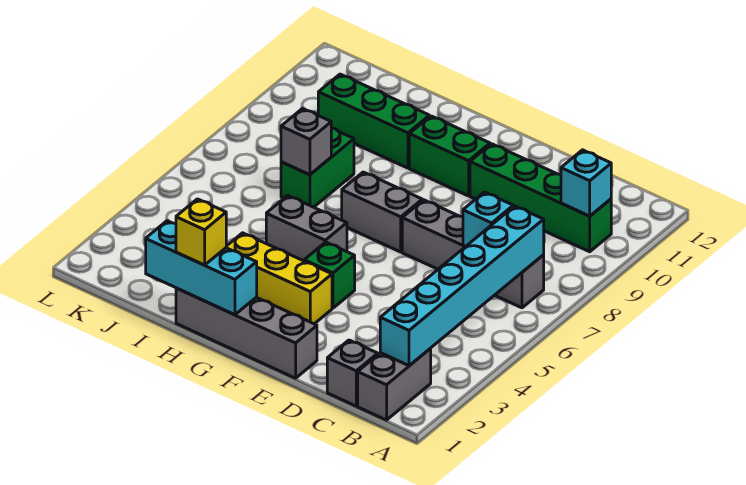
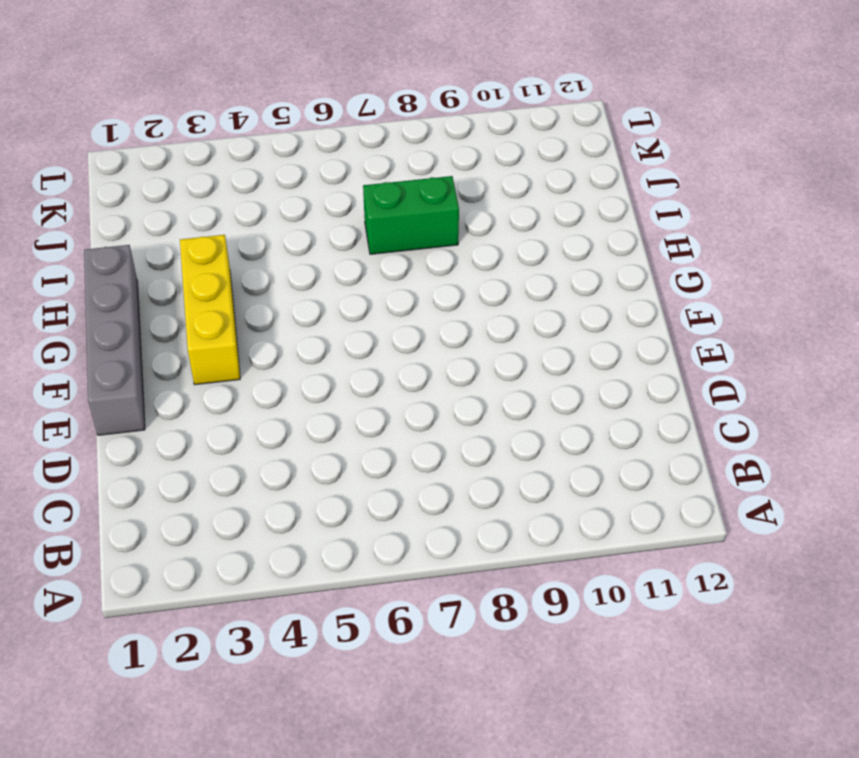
none -> grey brick B1:B2 level 1
none -> grey brick B7:E7 level 1
none -> green brick B10:E10 level 1

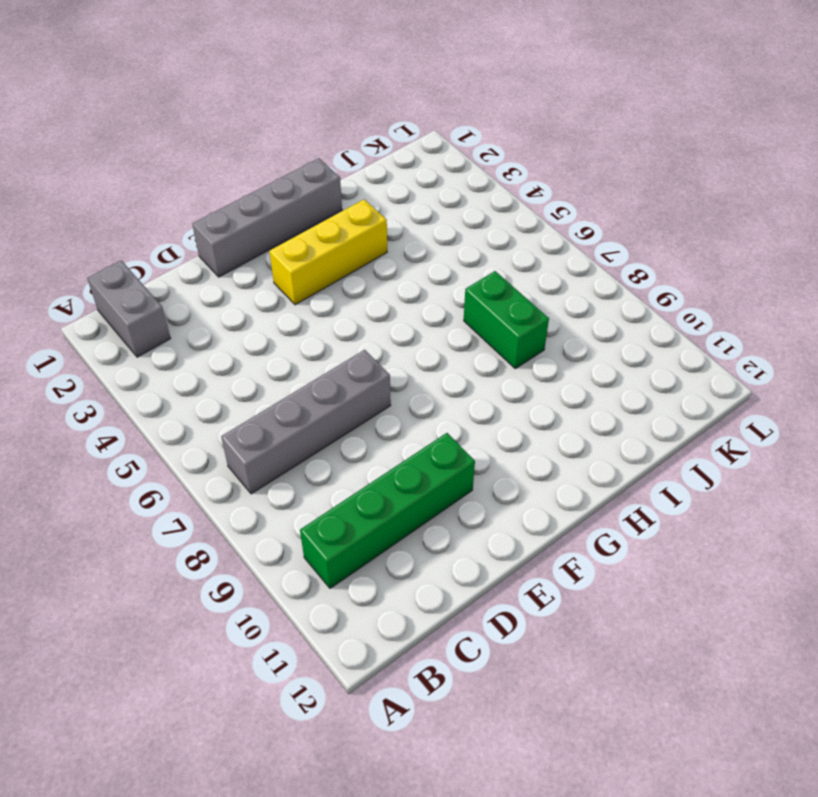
none -> grey brick C1 level 1
none -> green brick F4 level 1
none -> grey brick F7:G7 level 1

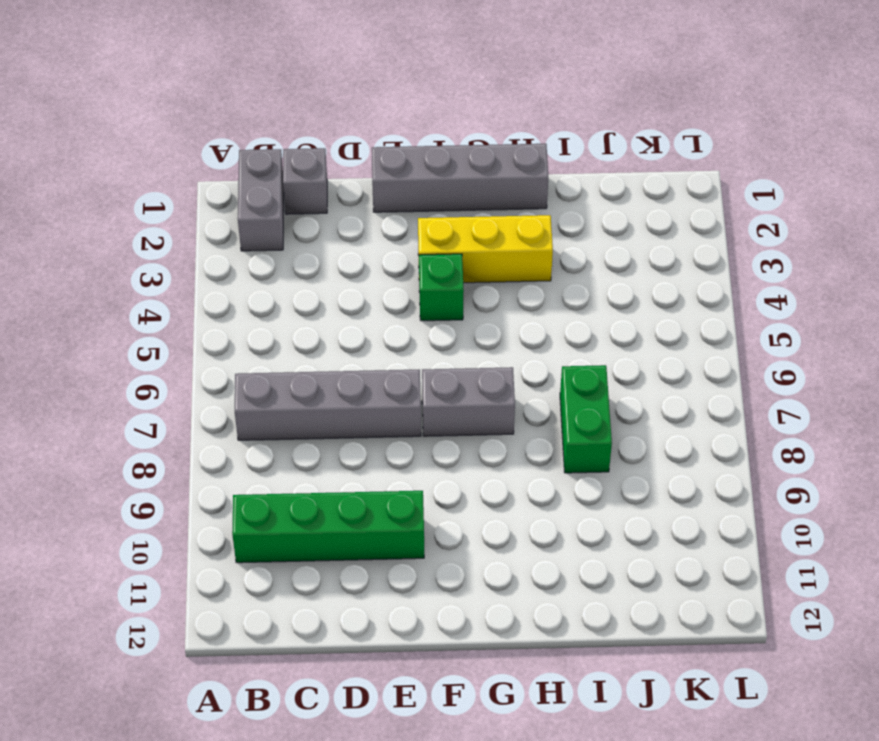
none -> green brick F10:G10 level 1
none -> grey brick G5:H5 level 1
none -> green brick H10:J10 level 1

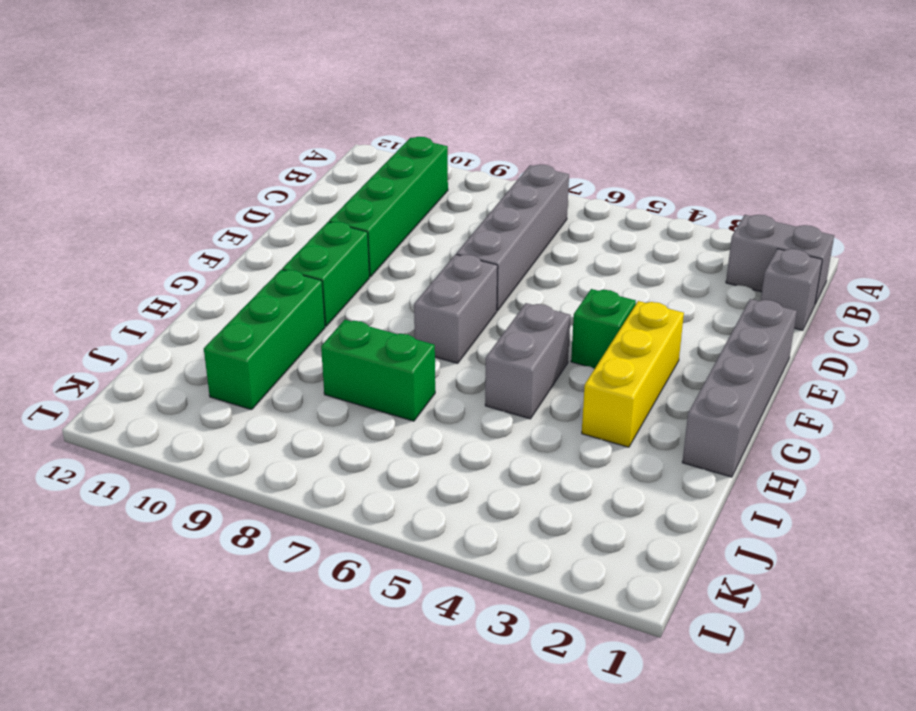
none -> cyan brick B2:B7 level 2
none -> cyan brick B10 level 2
none -> cyan brick C7 level 2

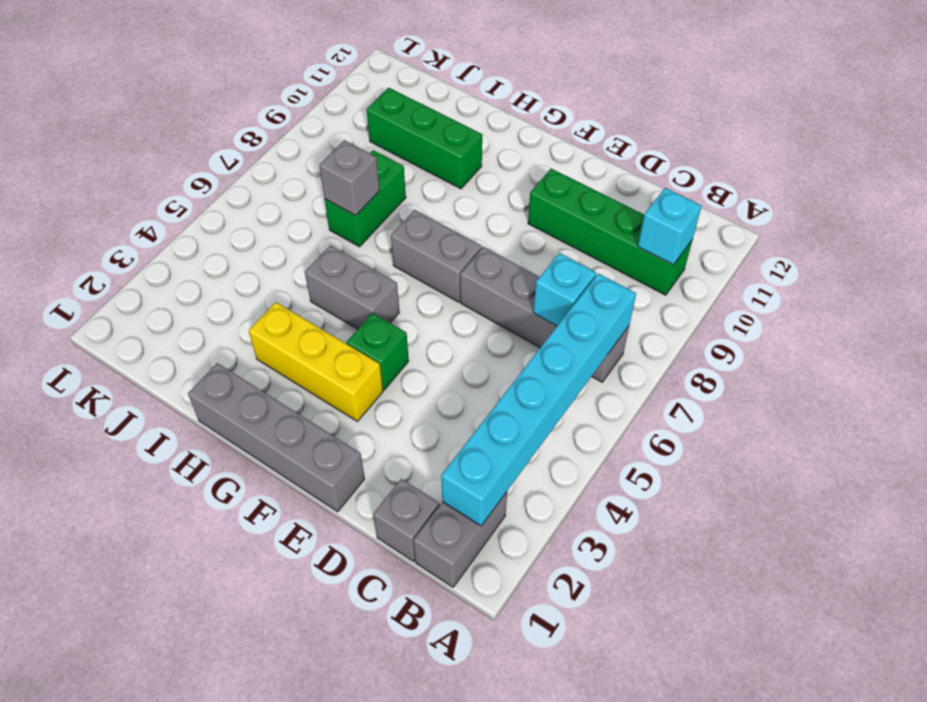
none -> green brick F10:G10 level 1
none -> cyan brick G1:I1 level 2
none -> yellow brick H1 level 3

